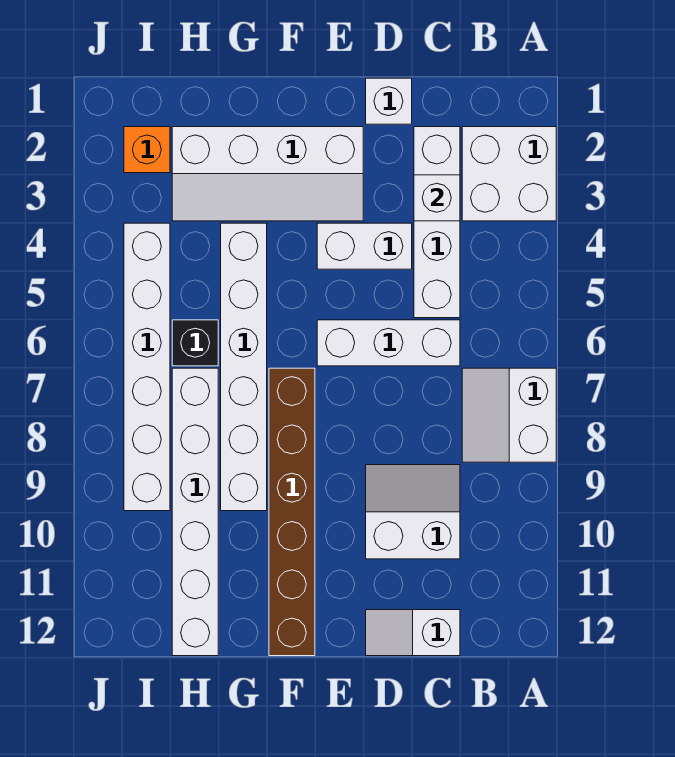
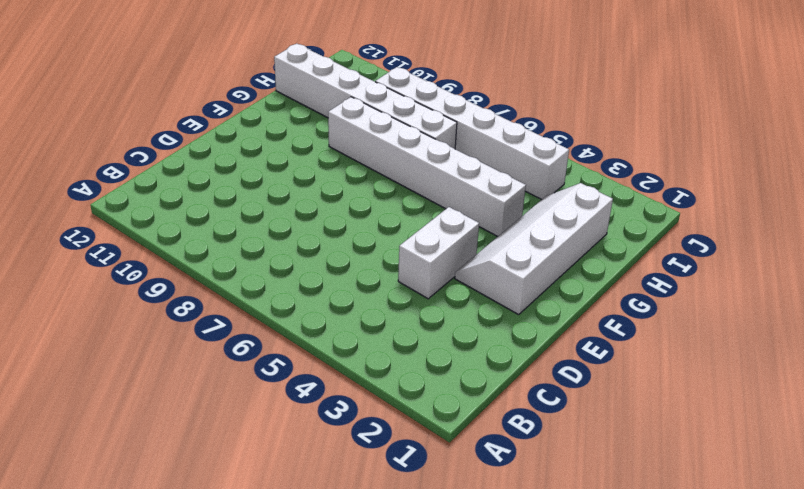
none -> white brick A2:B3 level 1
none -> white slope A7:B8 level 1 top A
none -> white brick C2:C5 level 1

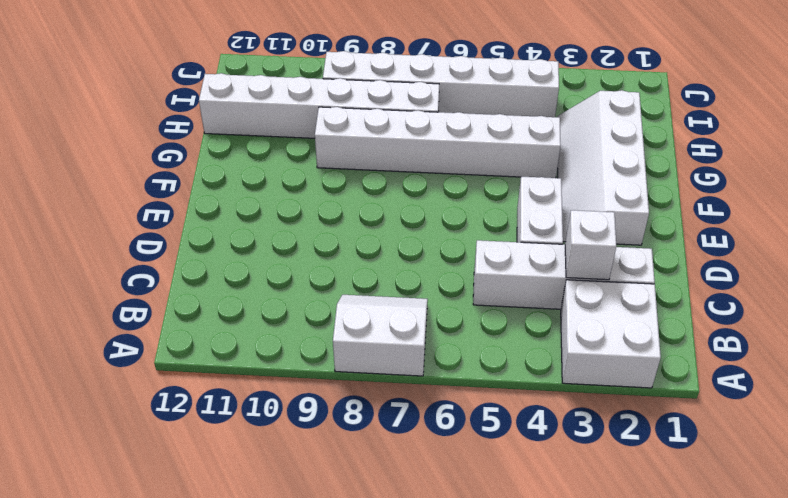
none -> white brick C6:E6 level 1
none -> white slope C9:D10 level 1 top 10
none -> white slope C12:D12 level 1 top C

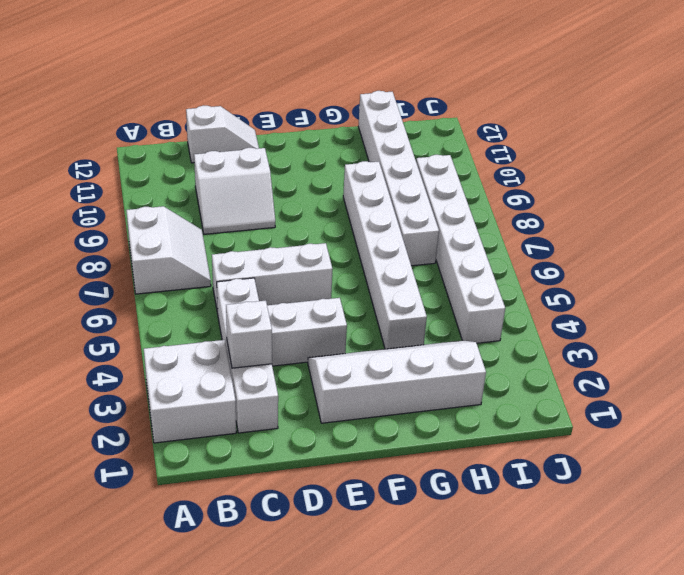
none -> white brick D1 level 1
none -> brown brick F7:F12 level 1
none -> black brick H6 level 1

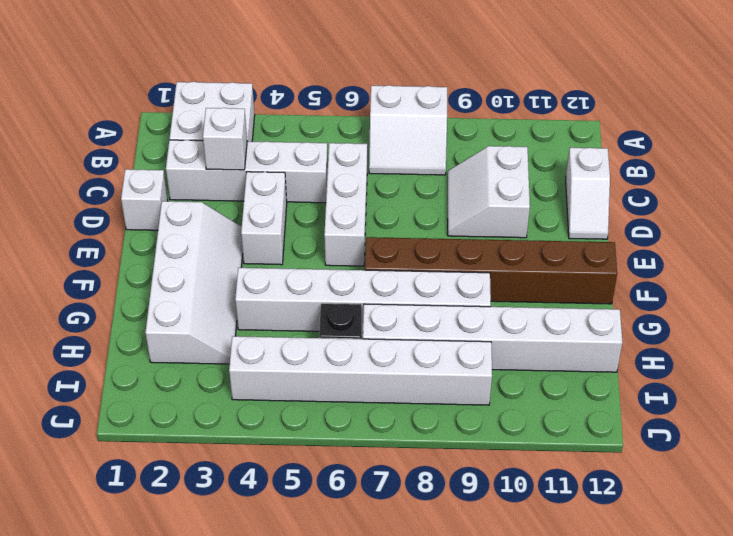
none -> orange brick I2 level 1

